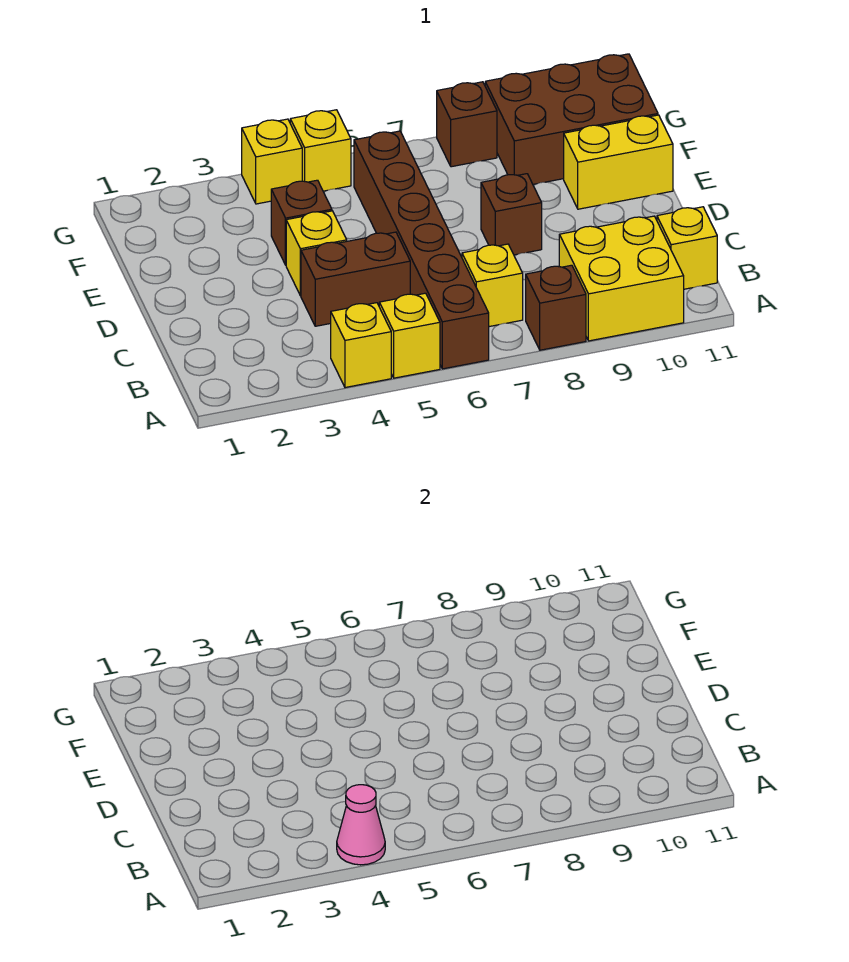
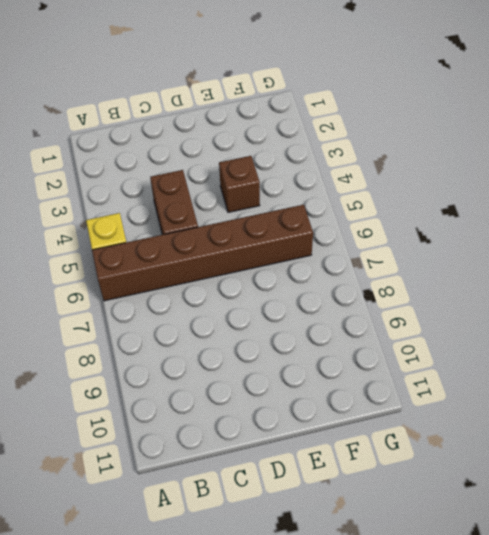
none -> yellow brick A4 level 1
none -> brown brick A8 level 1
none -> yellow brick A9:B10 level 1

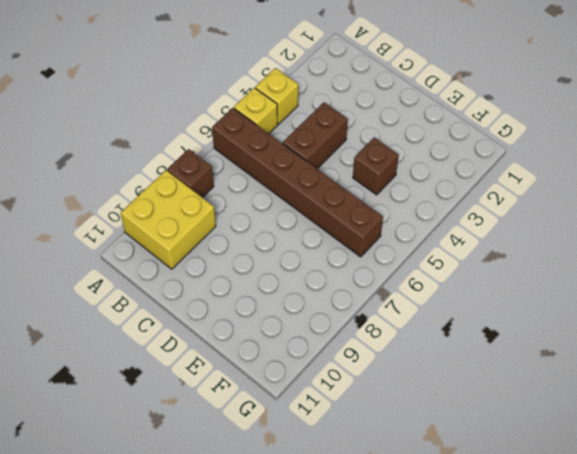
none -> yellow brick B7 level 1
none -> yellow brick B11 level 1
none -> yellow brick D4 level 1

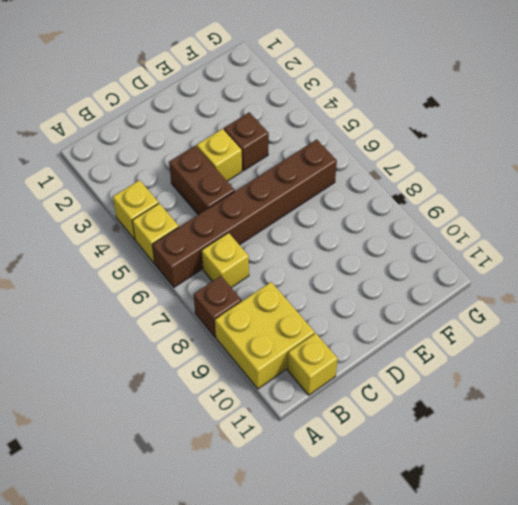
none -> brown brick D8 level 1
none -> yellow brick E10:E11 level 1
none -> brown brick F9:G11 level 1

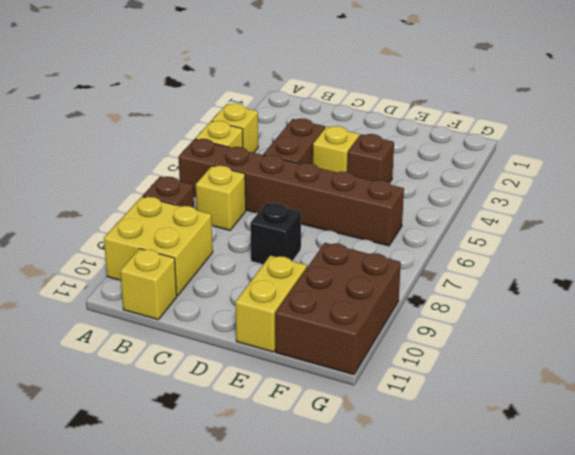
black brick D8 level 1 -> brown brick D8 level 1
none -> yellow brick G4 level 1
none -> yellow brick G5 level 1
none -> brown brick G8 level 1

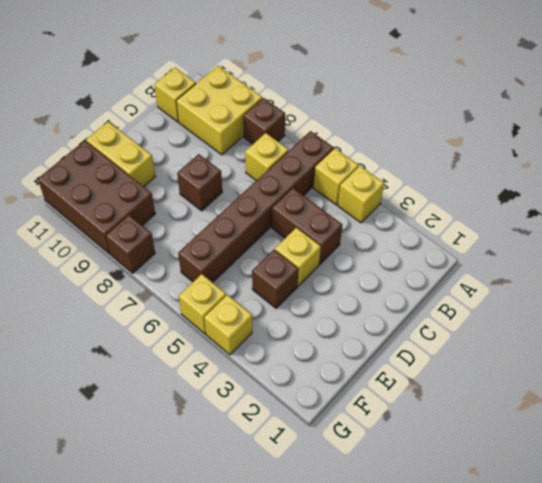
none -> pink cone A4 level 2

